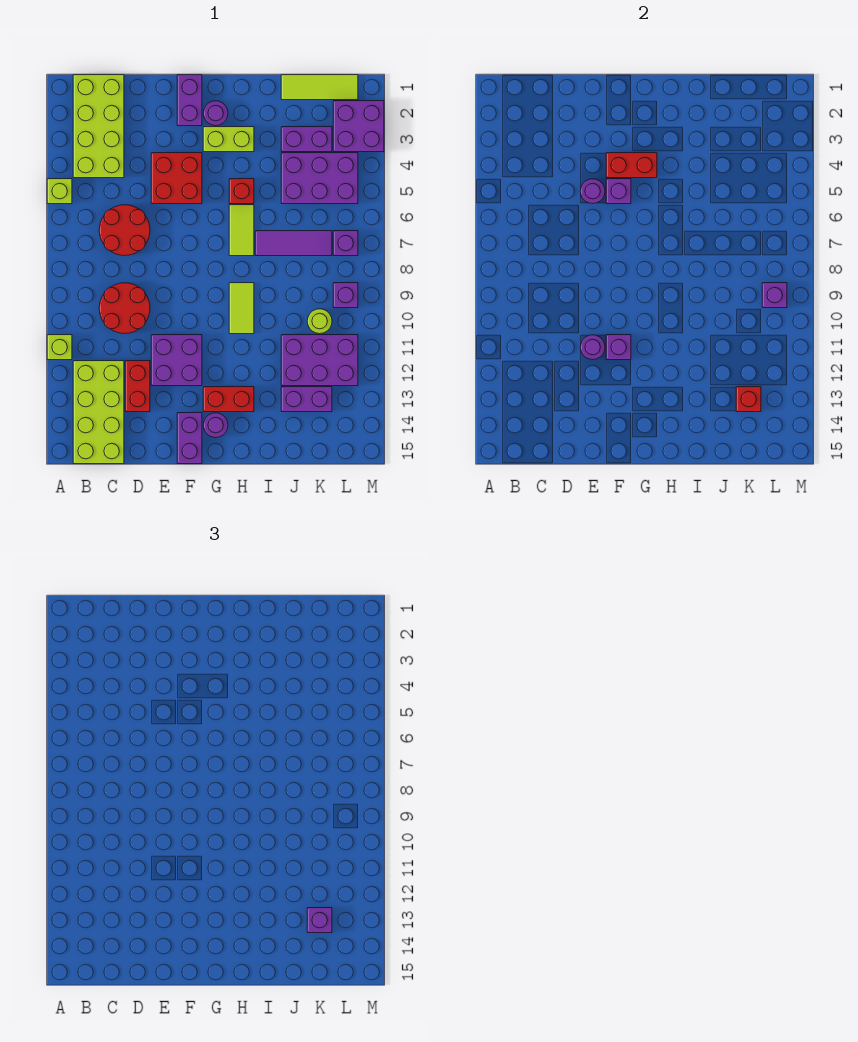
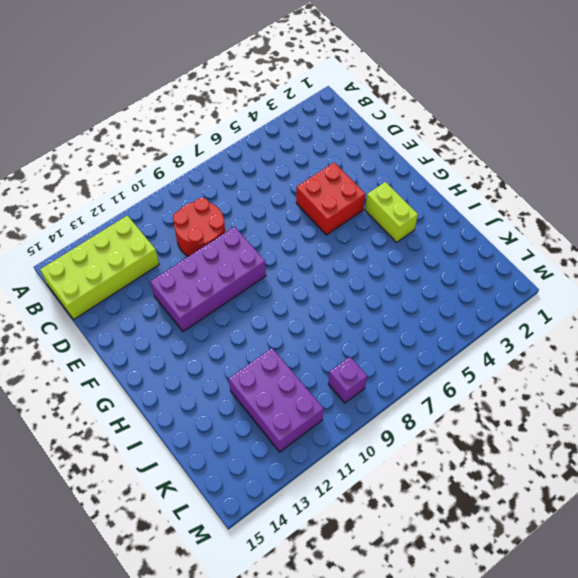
purple brick E9:F12 level 1 -> purple brick E11:F12 level 1
none -> lime brick A5 level 1
none -> lime brick A11 level 1
none -> lime brick B1:C4 level 1
none -> red round brick C6:D7 level 1

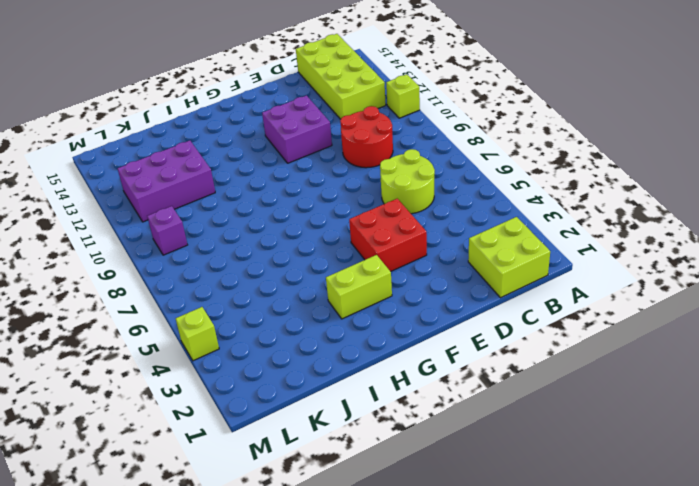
lime brick B1:C2 level 1 -> lime brick B1:C4 level 1
lime round brick C6:D7 level 1 -> red round brick C6:D7 level 1
lime brick M4 level 1 -> lime brick A5 level 1
none -> red brick D12:D13 level 1
none -> purple brick F1:F2 level 1
none -> purple brick F14:F15 level 1
none -> purple round brick G2 level 1

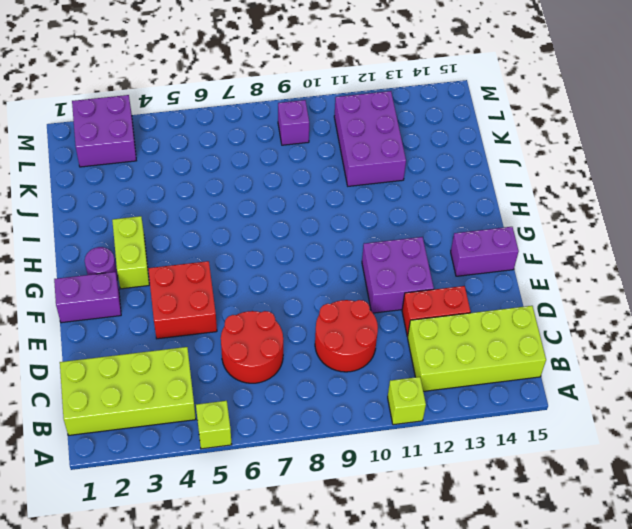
none -> red brick G13:H13 level 1
none -> purple round brick G14 level 1
none -> red brick H5 level 1
none -> lime tile H6:H7 level 1

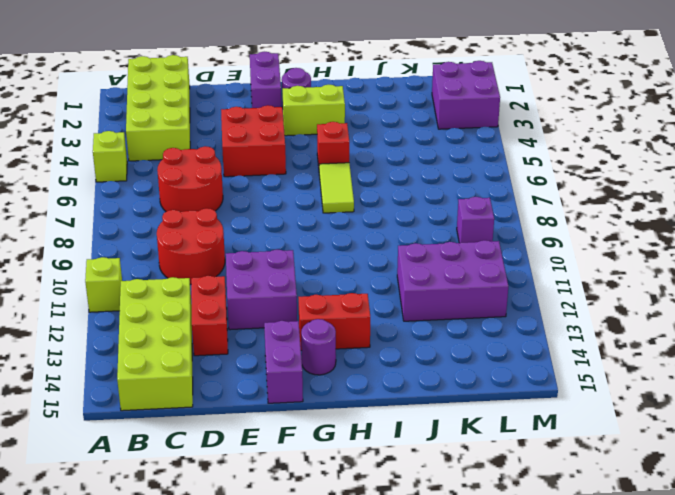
none -> lime tile H9:H10 level 1
none -> purple tile I7:K7 level 1
none -> lime tile J1:L1 level 1
none -> purple brick J3:K3 level 1

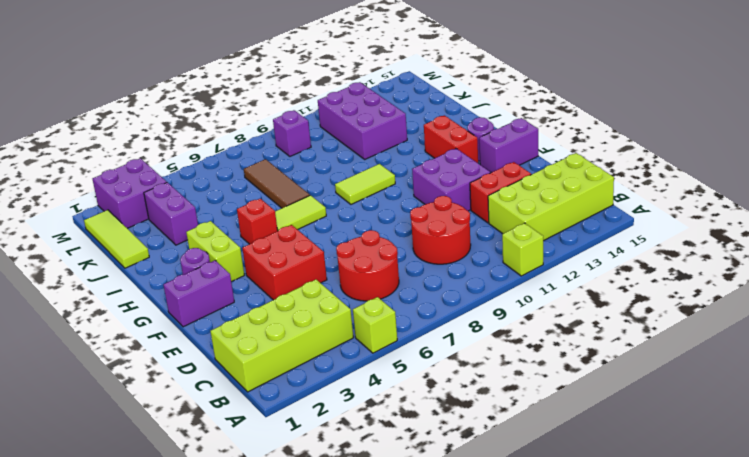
brown tile I7:K7 level 1 -> purple tile I7:K7 level 1
none -> purple brick J4:L5 level 1
none -> purple brick J13:K13 level 1
none -> lime round brick K10 level 1
none -> purple brick L7 level 1

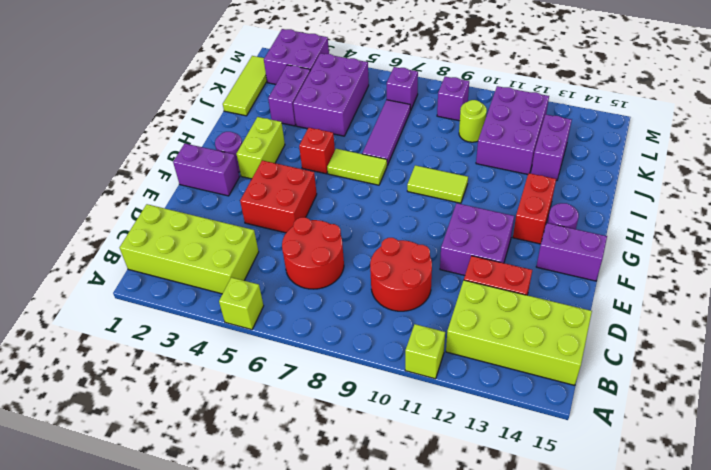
none -> purple round brick E5 level 2
none -> purple round brick E11 level 2
none -> red brick F4:G4 level 2
none -> purple brick F5 level 2

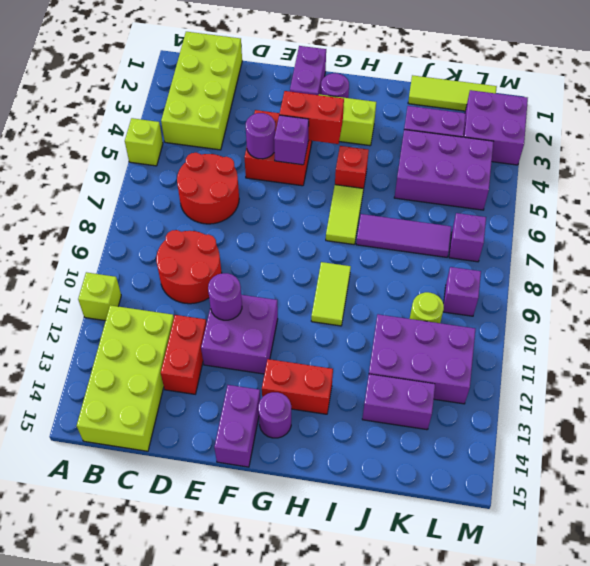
none -> purple brick F11 level 2
none -> red brick K13 level 2
none -> purple brick L9 level 2
none -> purple brick K13 level 3

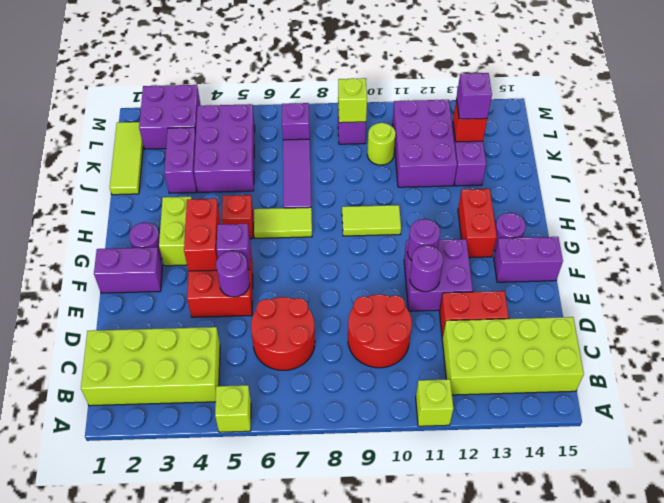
purple round brick F11 level 2 -> purple brick F11 level 2
lime brick L9 level 2 -> purple brick L9 level 2

